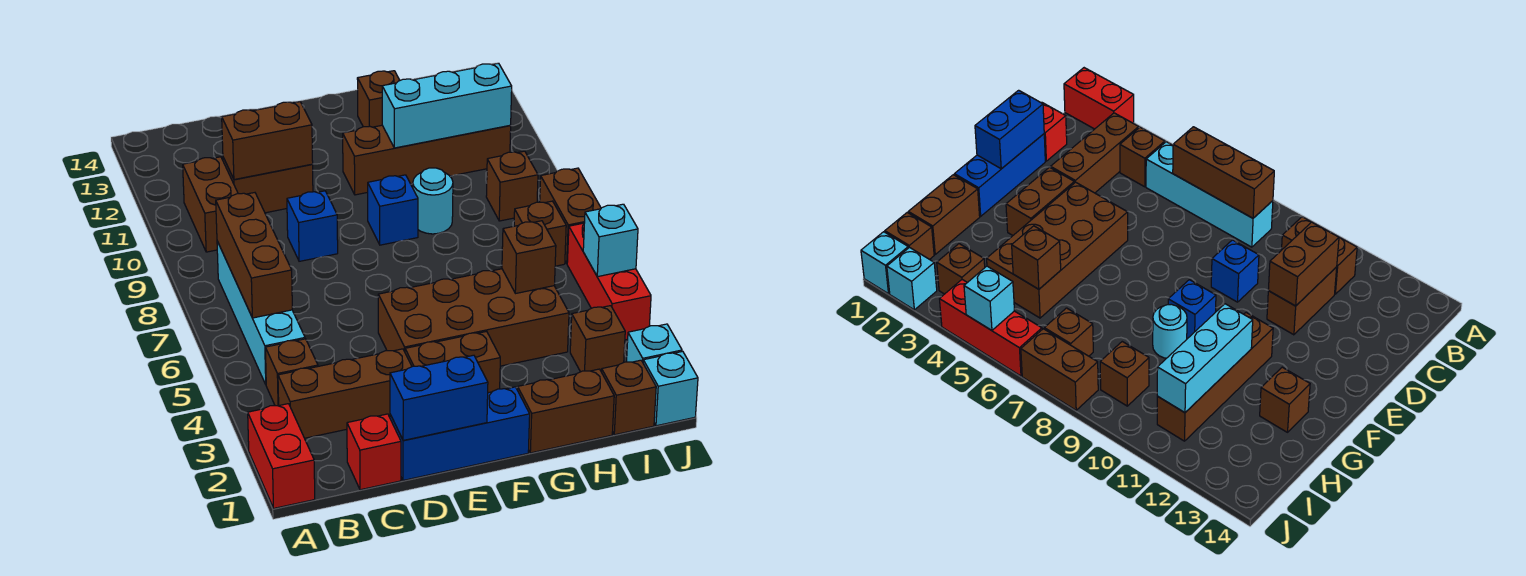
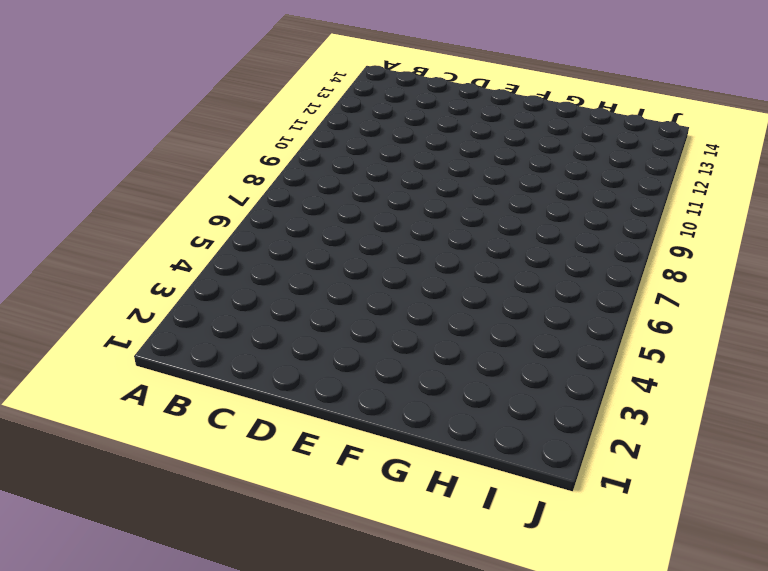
none -> red brick A1:A2 level 1
none -> brown brick B3:D3 level 1
none -> brown brick B4 level 1
none -> cyan brick B5:B8 level 1

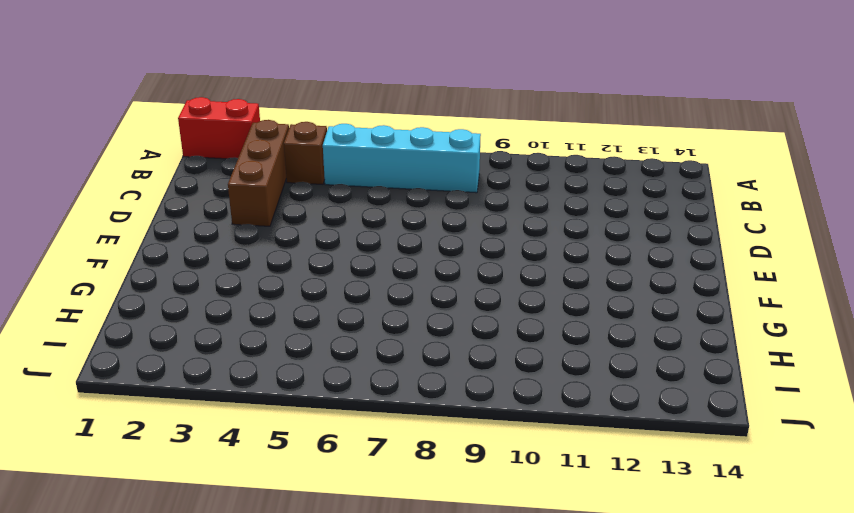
none -> brown brick B10:B11 level 1
none -> red brick C1 level 1
none -> brown brick C11:D11 level 1
none -> blue brick D1:F1 level 1

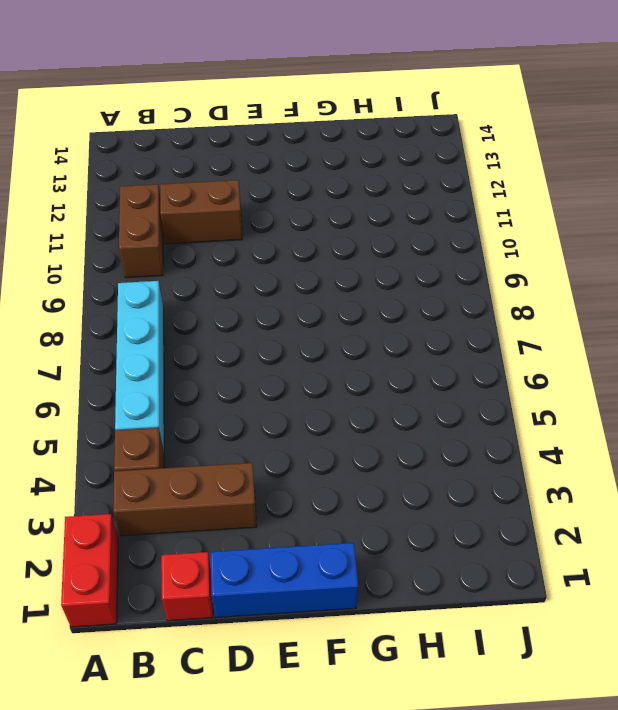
none -> blue brick D9 level 1
none -> brown brick E3:F3 level 1
none -> brown brick E4:H5 level 1
none -> blue brick F9 level 1

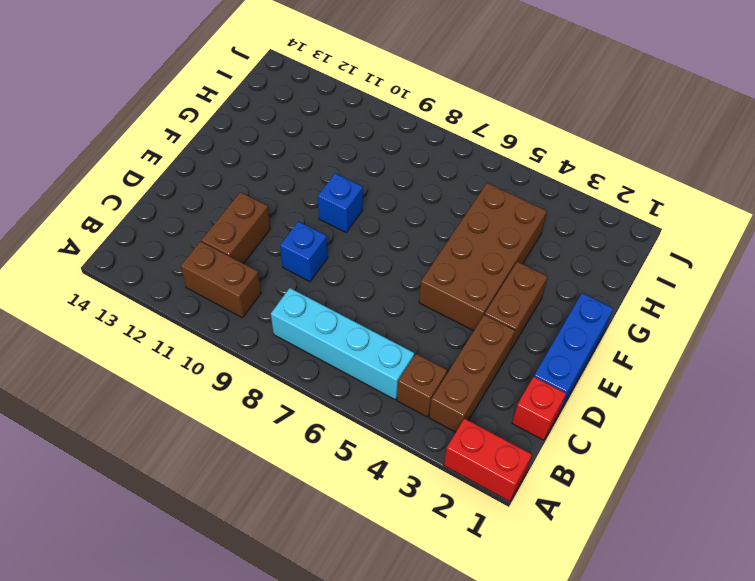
none -> brown brick F11:I11 level 1
none -> brown brick G1:H1 level 1
none -> cyan round brick G9 level 1
none -> brown brick G13 level 1

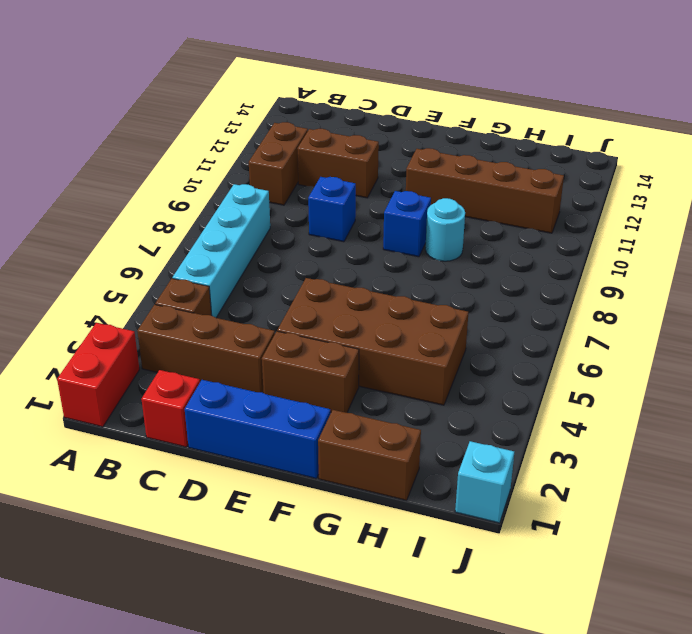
none -> brown brick G13 level 1
none -> brown brick I1 level 1
none -> brown brick I3 level 1
none -> brown brick I7 level 1

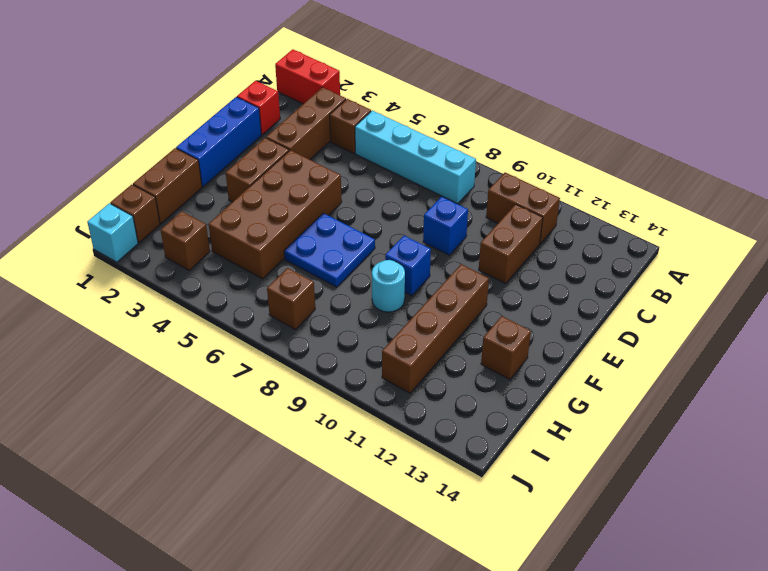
blue plate F6:G7 level 1 -> none
none -> brown brick I9 level 1
none -> cyan brick J2 level 1
none -> red brick J4:J6 level 1
none -> brown brick J7:J8 level 1

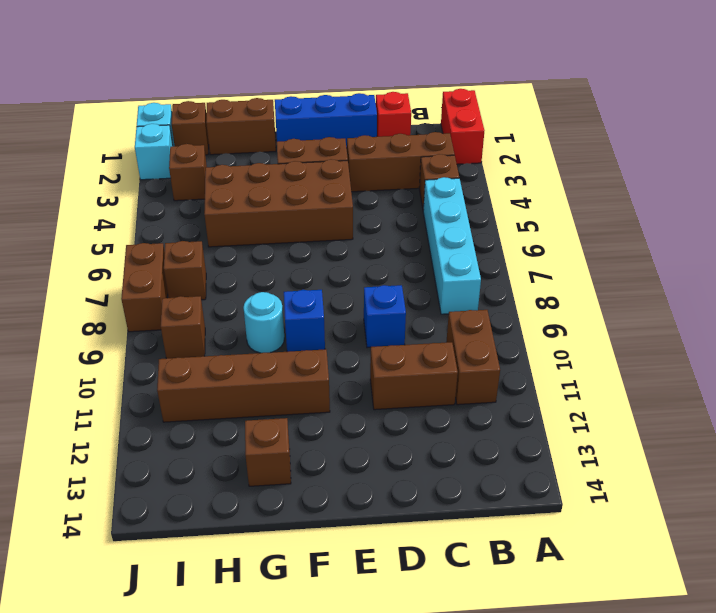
none -> red brick J4:J6 level 1
none -> brown brick B6:B8 level 2
none -> brown brick C11:D11 level 2
none -> blue brick D1:E1 level 2

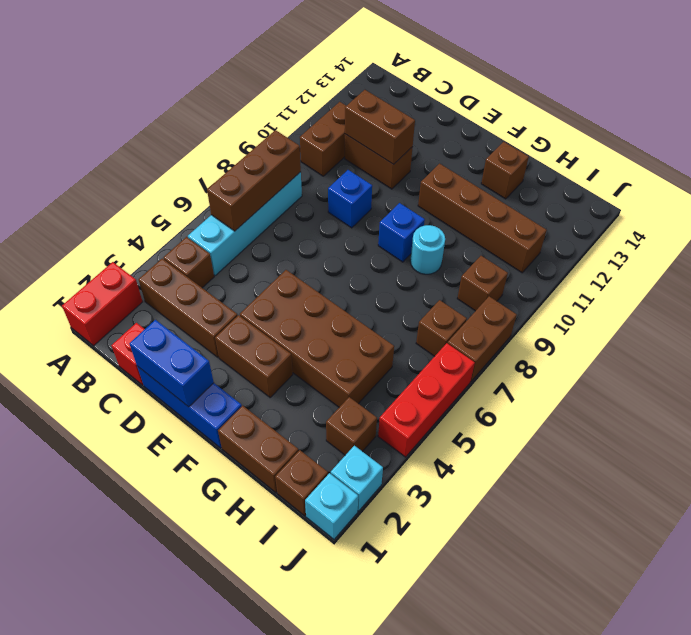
none -> cyan brick G11:I11 level 2
none -> brown brick H5 level 2
none -> cyan brick J5 level 2

